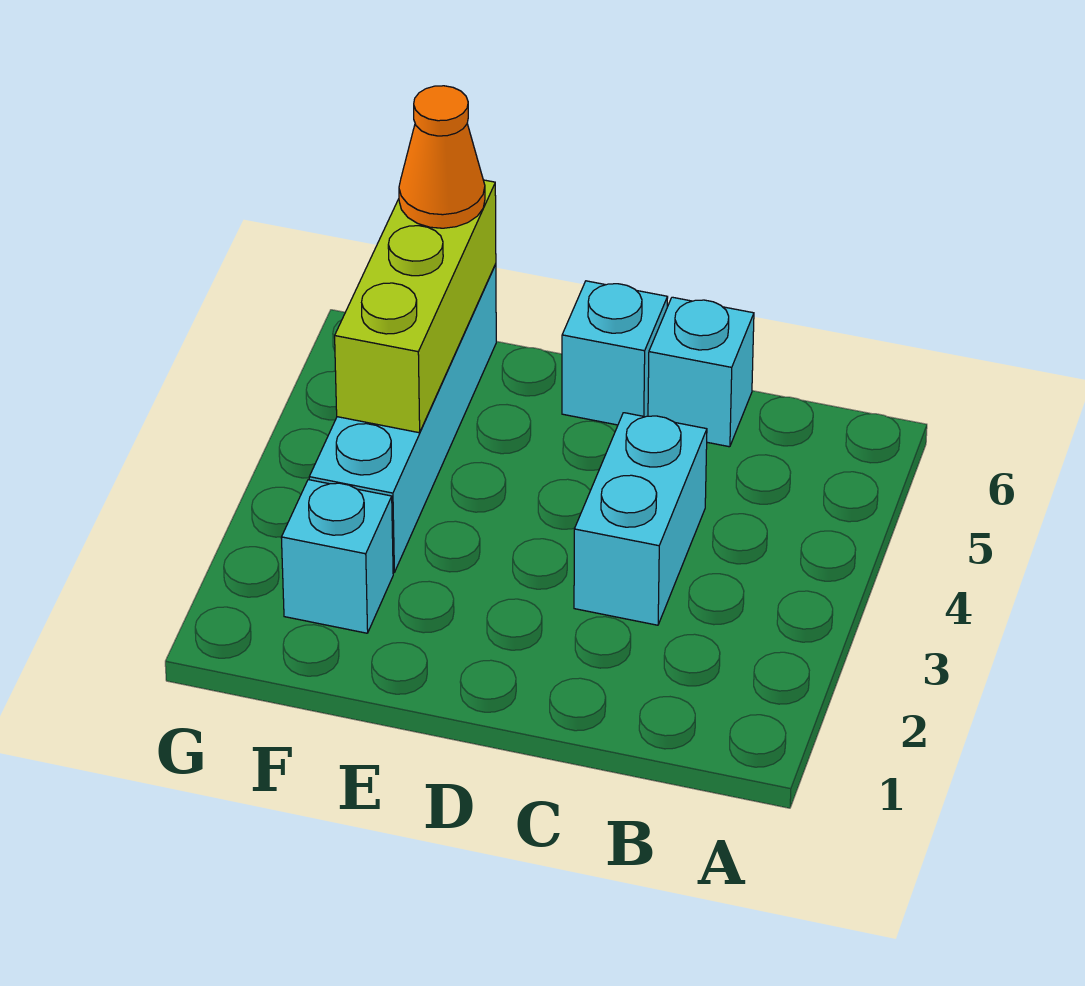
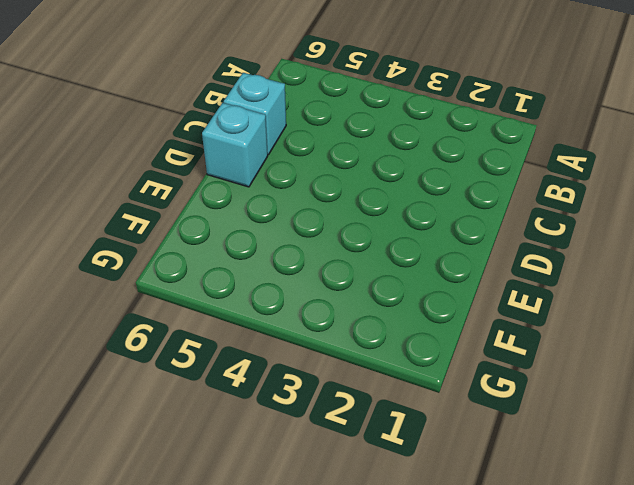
none -> cyan brick C3:C4 level 1
none -> cyan brick F2 level 1

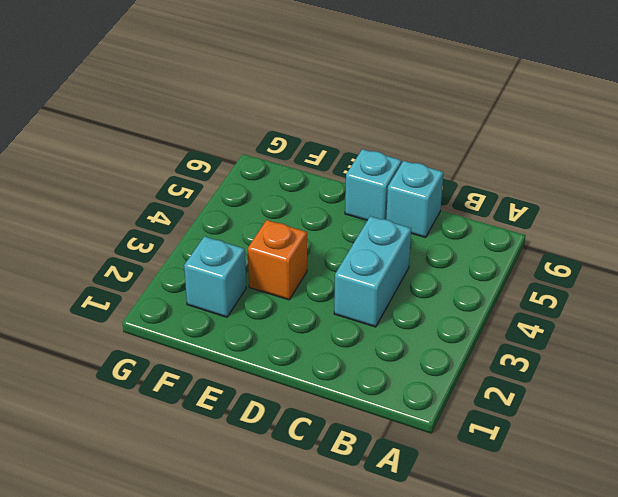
orange brick E3 level 1 -> none
none -> cyan brick F3:F6 level 1
none -> lime brick F4:F6 level 2

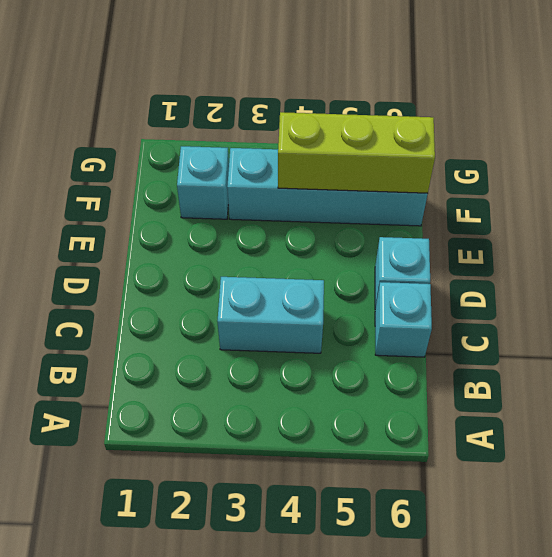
none -> orange cone F6 level 3

